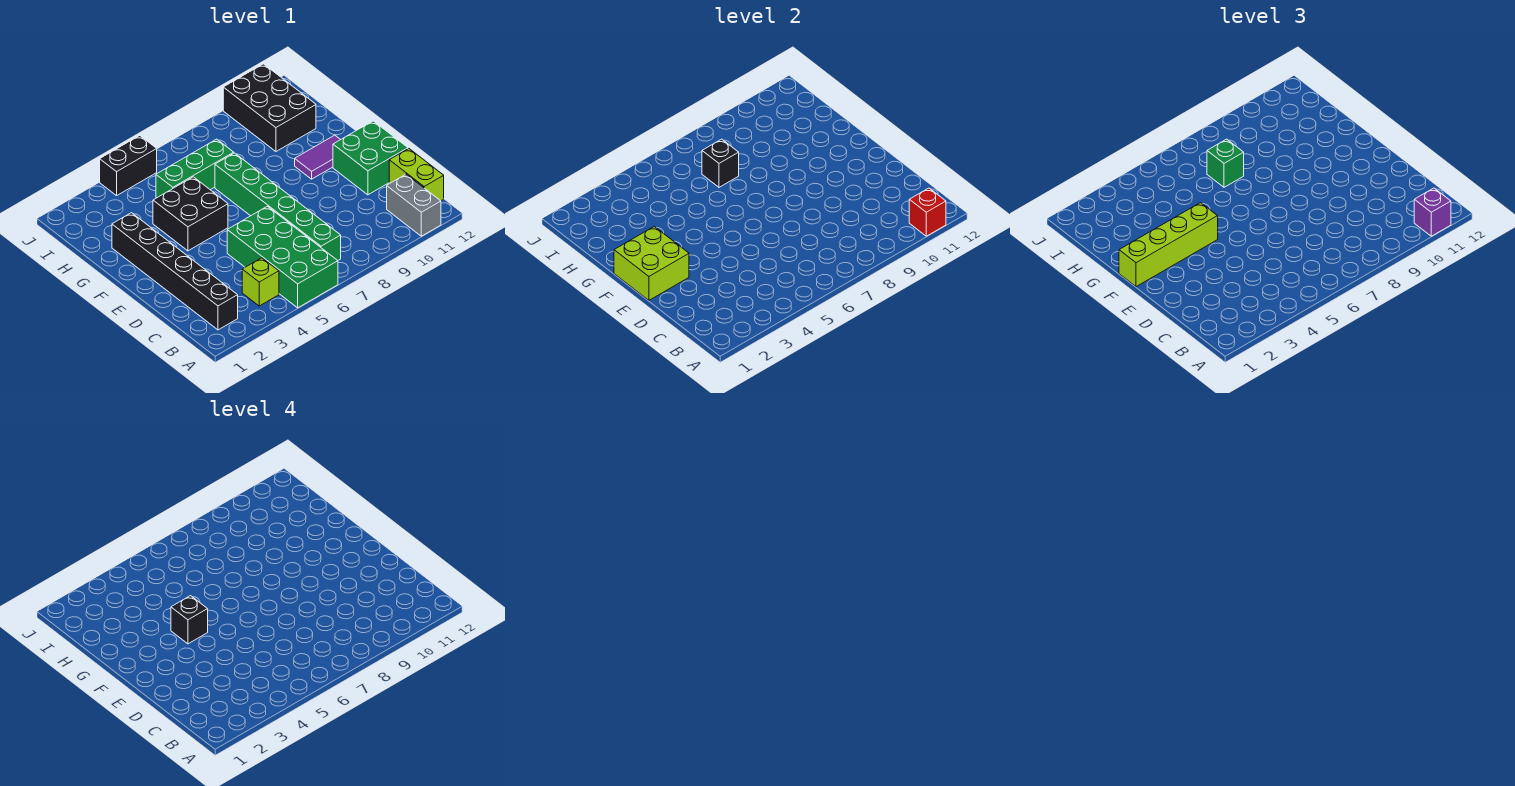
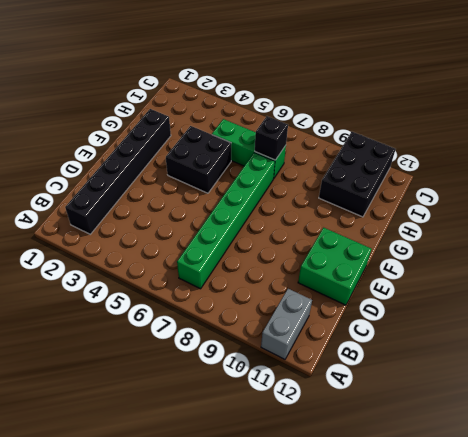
none -> green brick A5:D6 level 1
none -> lime brick B4 level 1
none -> lime brick B12:C12 level 1

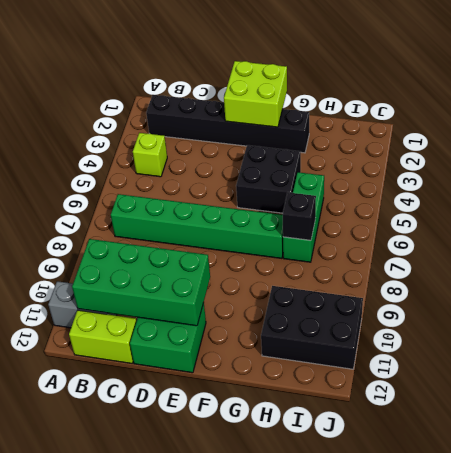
green brick B10:E11 level 2 -> green brick A5:D6 level 1
none -> purple tile F10:F11 level 1
none -> black brick J4:J5 level 1
none -> red brick A11 level 2

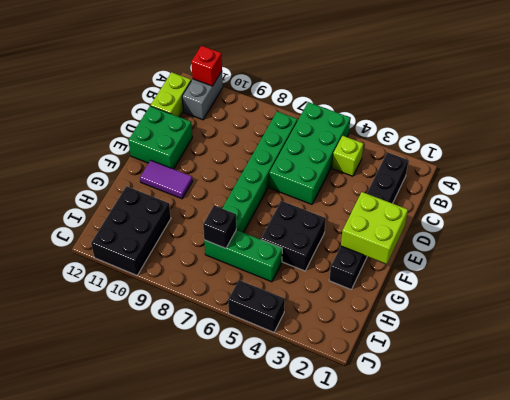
none -> purple brick A11 level 3
none -> lime brick F1:F4 level 3
none -> green brick H7 level 3

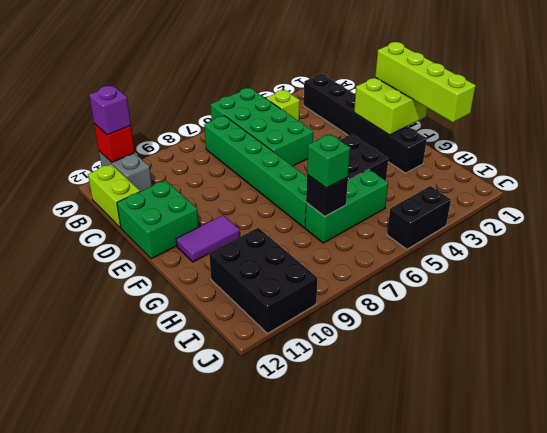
lime brick E1:H1 level 3 -> lime brick F1:F4 level 3
none -> black brick F4 level 4

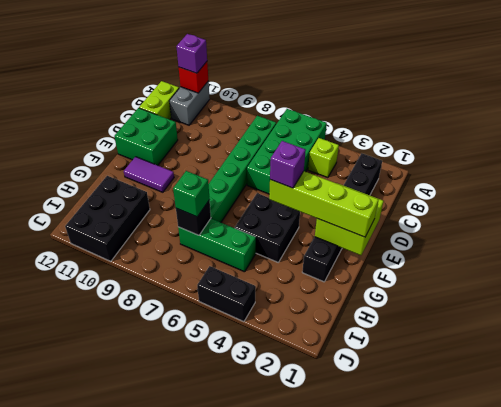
purple brick F4 level 4 -> black brick F4 level 4

